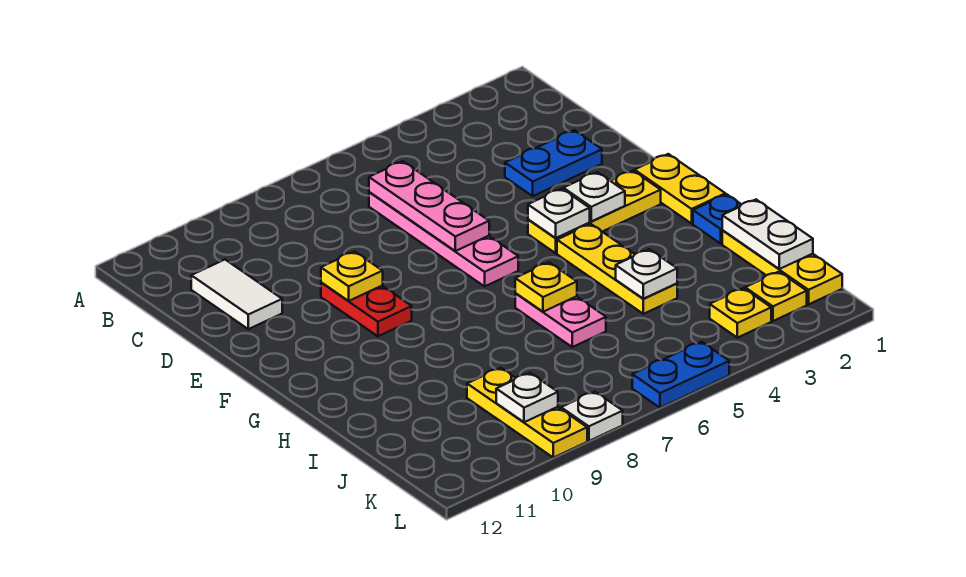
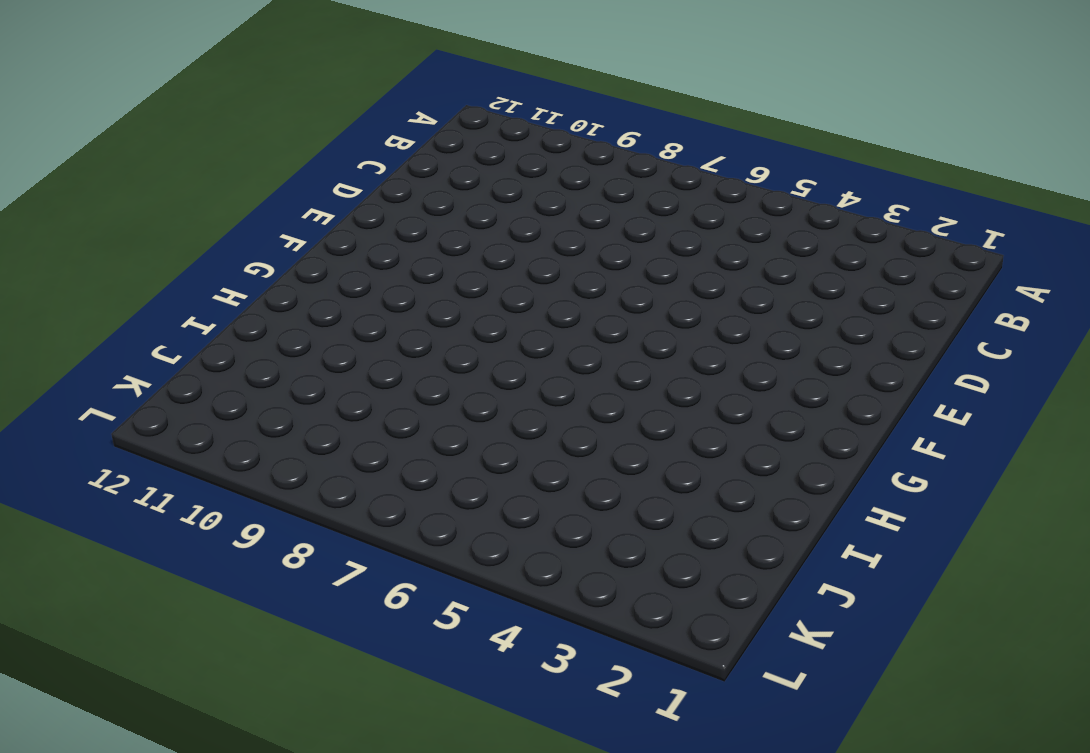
none -> pink plate C6:F6 level 1
none -> white tile C11:D11 level 1
none -> blue plate D2:D3 level 1

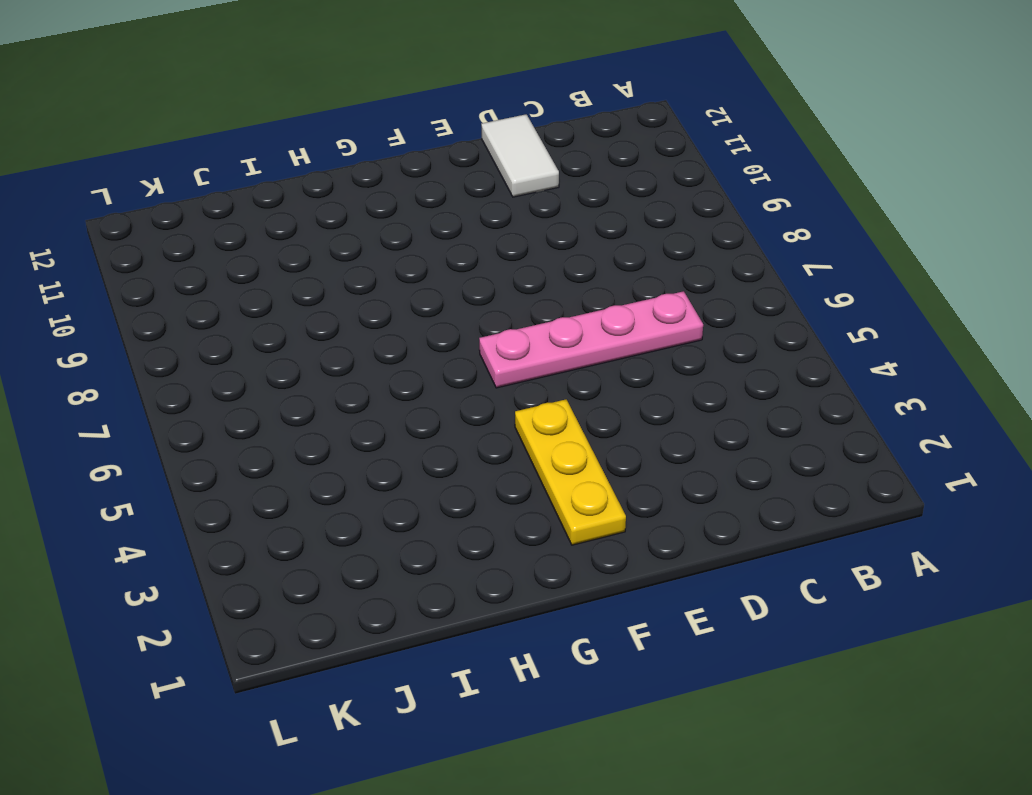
white tile D11:D12 level 1 -> white tile C11:D11 level 1
none -> blue plate D2:D3 level 1
none -> red plate E9:F9 level 1
none -> yellow plate F1:G1 level 1

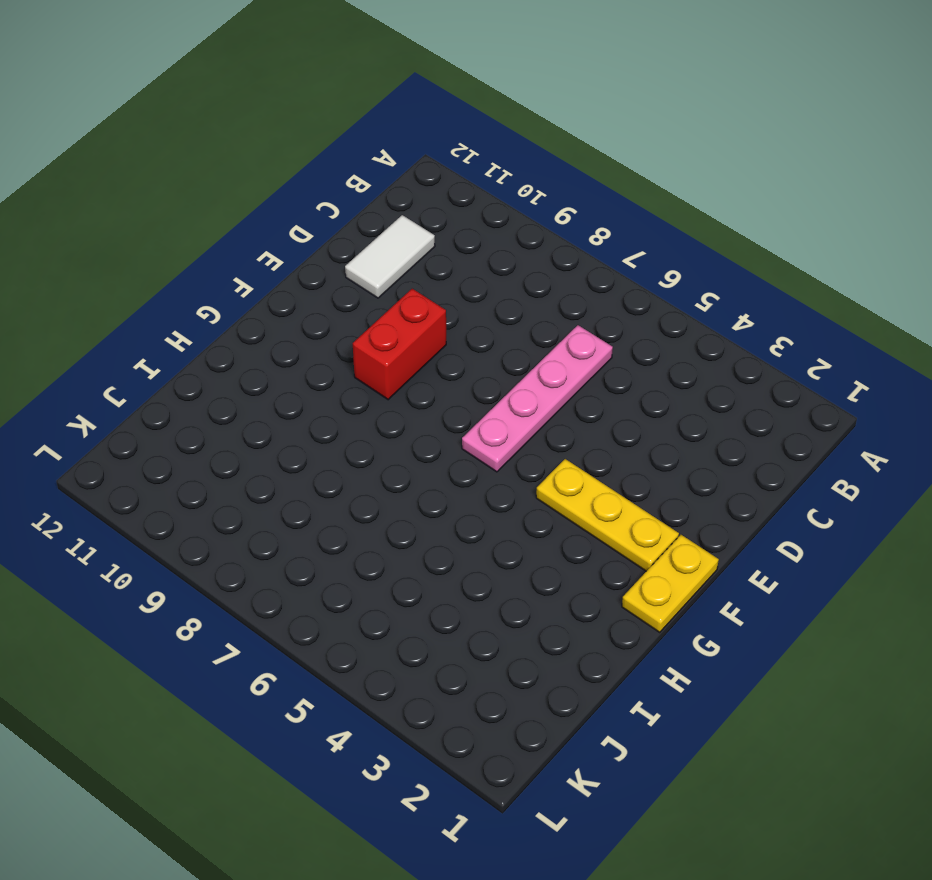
red brick E9:F9 level 1 -> red plate E9:F9 level 1
none -> blue plate D2:D3 level 1
none -> yellow plate G4:I4 level 1
none -> blue plate H1 level 1

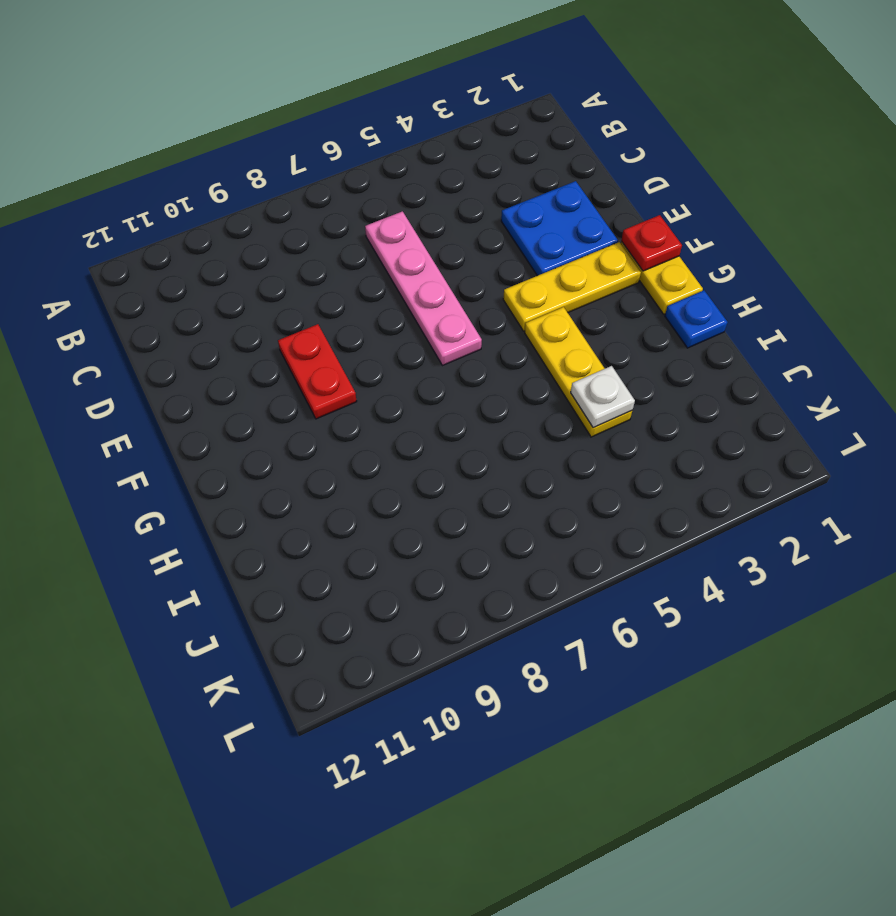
blue plate D2:E3 level 1 -> blue plate D2:D3 level 1
red plate F1 level 2 -> none
none -> white tile C11:D11 level 1
none -> pink plate H6:I6 level 1
none -> yellow plate I1:K1 level 1

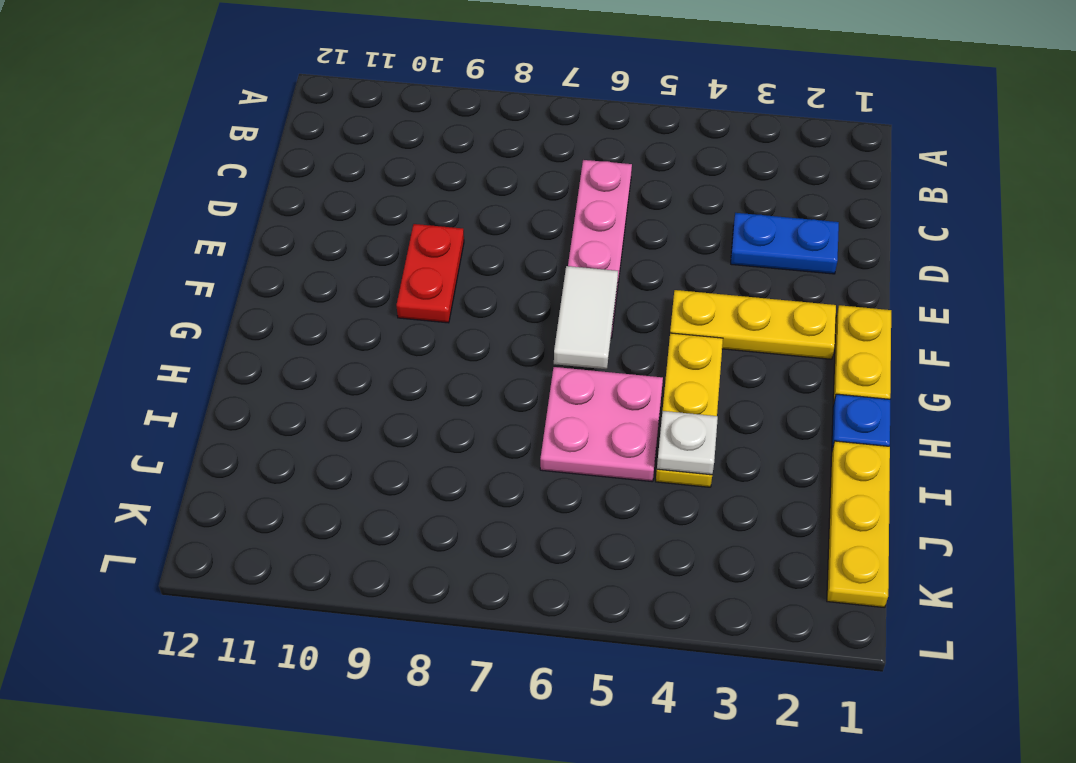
white tile F6:G6 level 2 -> white tile C11:D11 level 1
pink plate H5:I6 level 1 -> pink plate H6:I6 level 1
none -> yellow plate J9:L9 level 1
none -> yellow plate K2 level 1
none -> yellow plate K3 level 1

